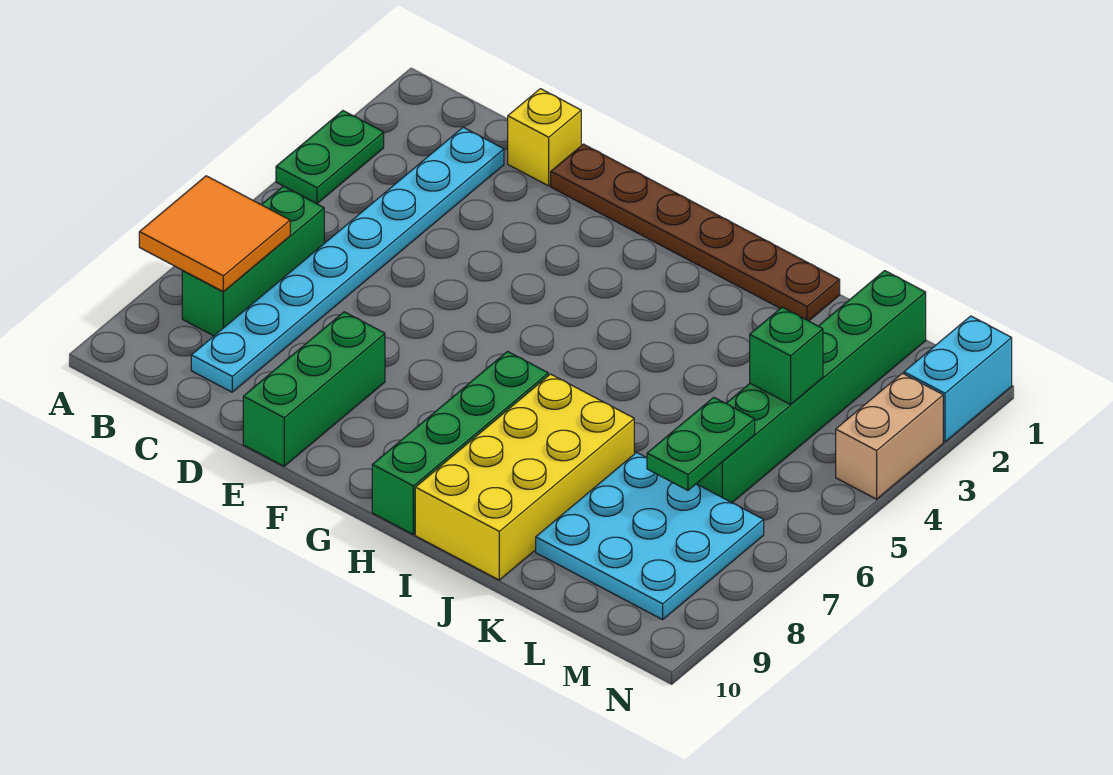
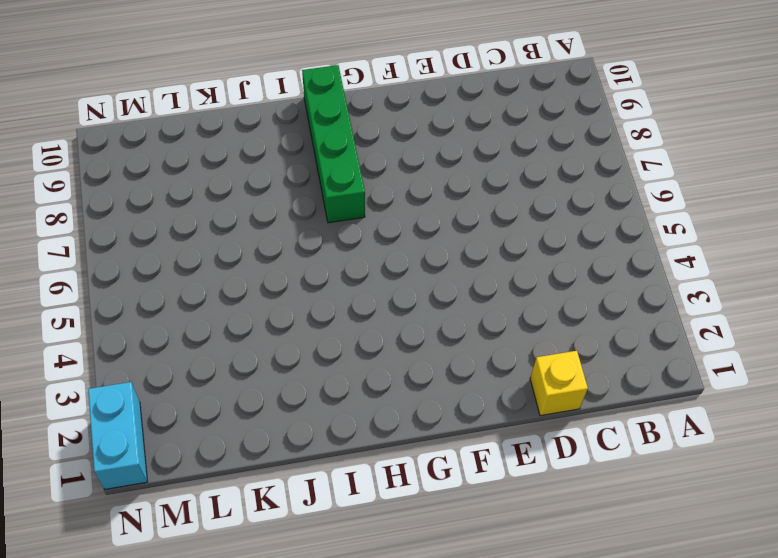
none -> green plate A3:A4 level 1
none -> green brick B6:B8 level 1
none -> cyan plate C2:C9 level 1

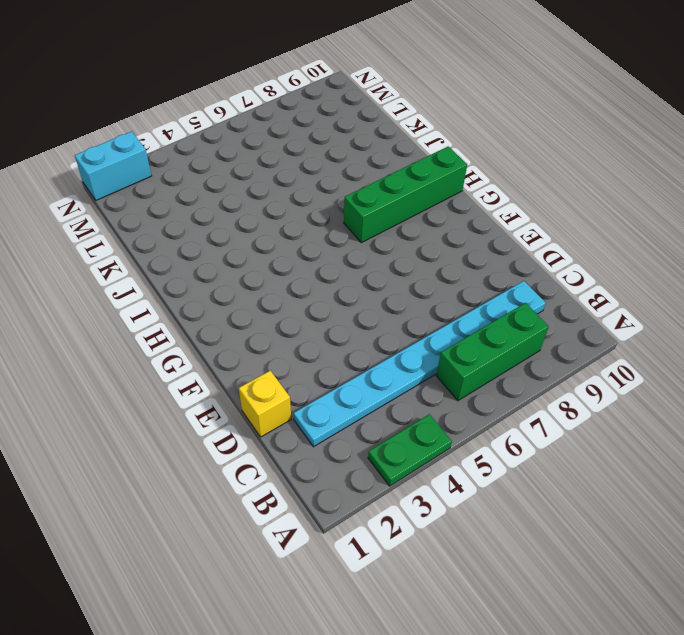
none -> brown plate E1:J1 level 1
none -> green brick E8:E10 level 1
none -> yellow brick I7:J10 level 1

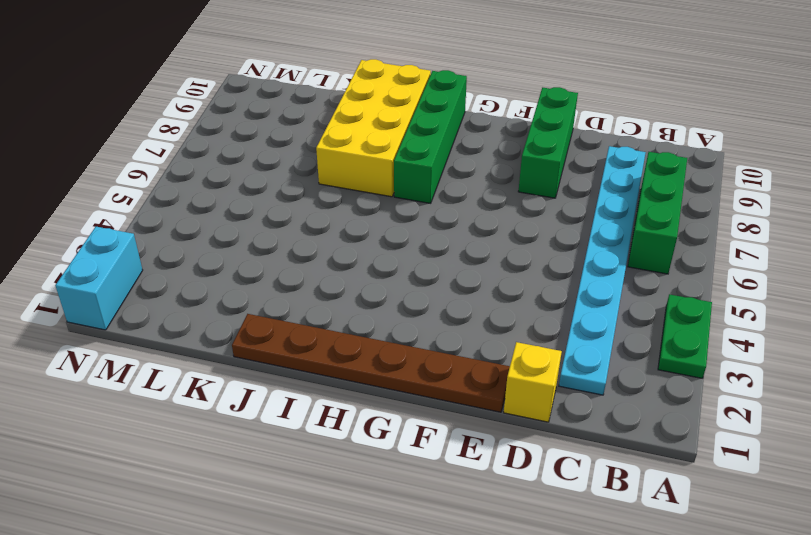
none -> cyan plate K7:M9 level 1
none -> green brick L1:L6 level 1
none -> tan brick N3:N4 level 1

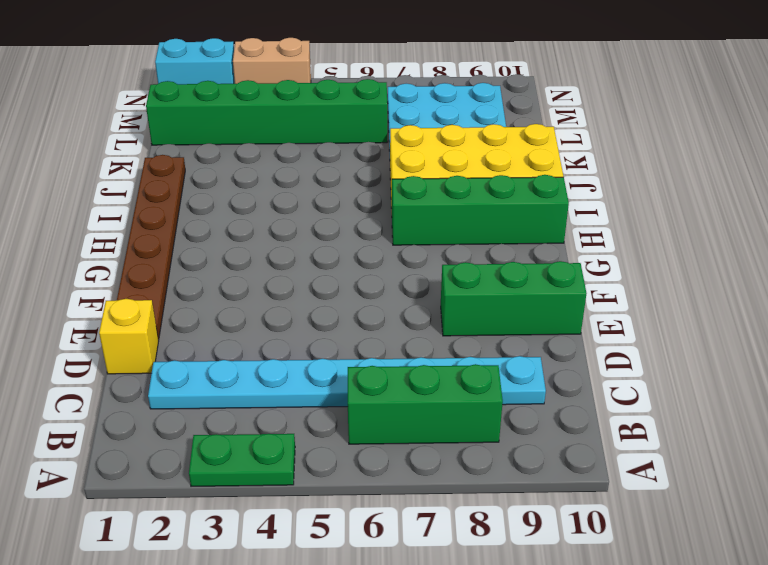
none -> orange tile A7:B8 level 2
none -> green brick L4 level 2
none -> green plate L6:L7 level 2

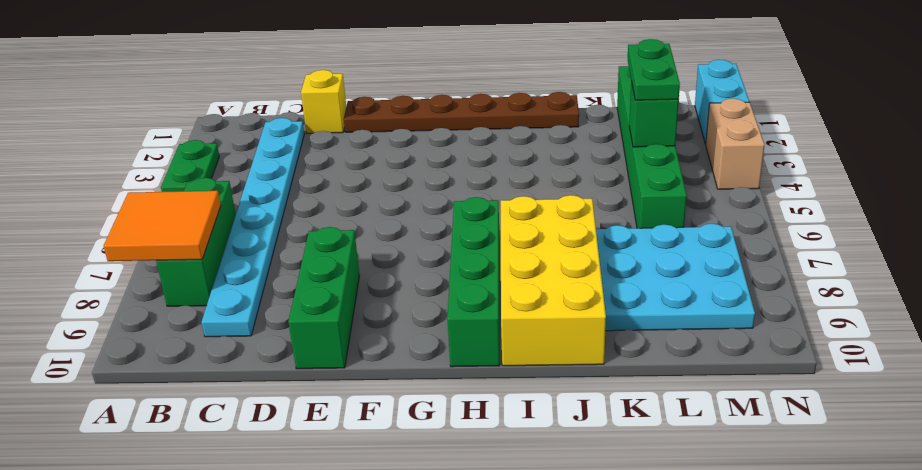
green plate L3:L4 level 3 -> green plate L6:L7 level 2

